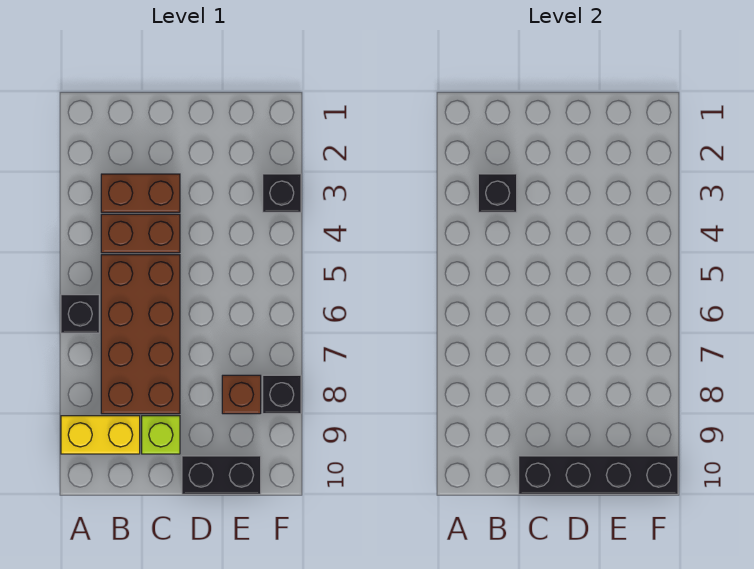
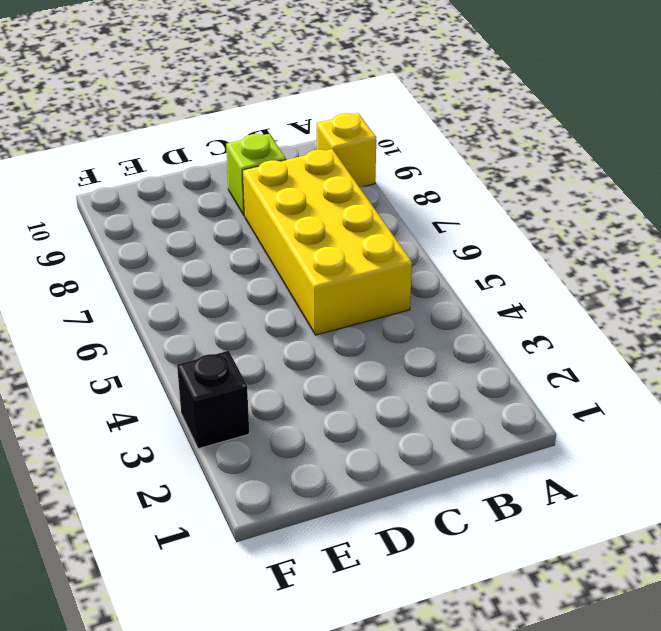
yellow brick A9 level 1 -> yellow brick A9:B9 level 1
yellow brick B5:C8 level 1 -> brown brick B5:C8 level 1
none -> black brick A6 level 1
none -> brown brick B3:C3 level 1
none -> brown brick B4:C4 level 1

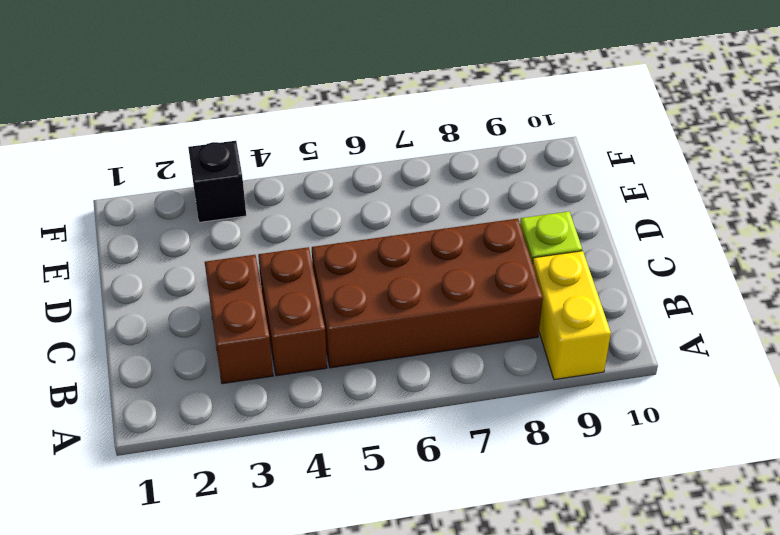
none -> black brick A6 level 1
none -> black brick D10:E10 level 1
none -> brown brick E8 level 1

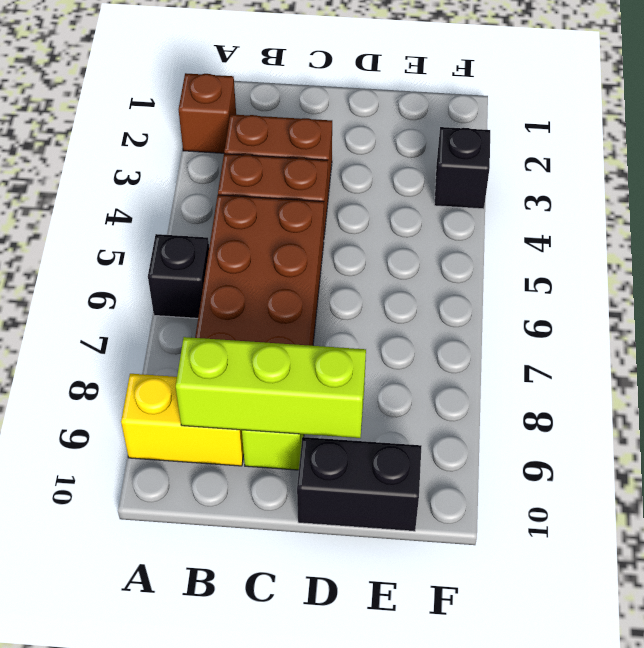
brown brick A2 level 1 -> brown brick E8 level 1
lime brick B9:D9 level 2 -> none
none -> black brick F8 level 1
none -> black brick B3 level 2
none -> black brick C10:F10 level 2

